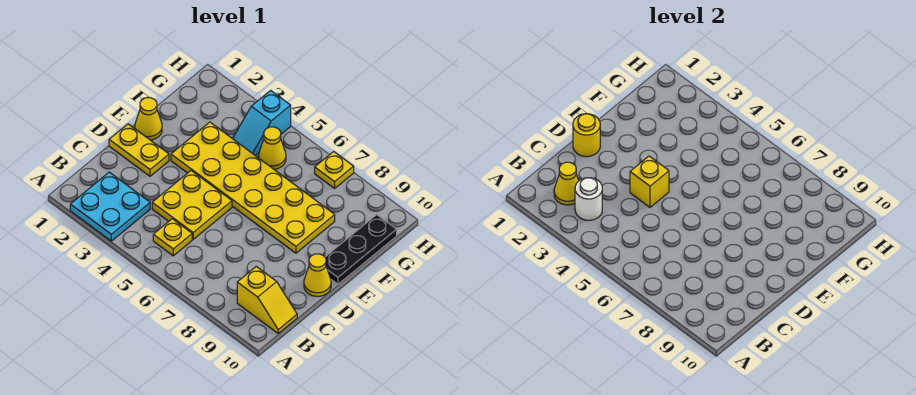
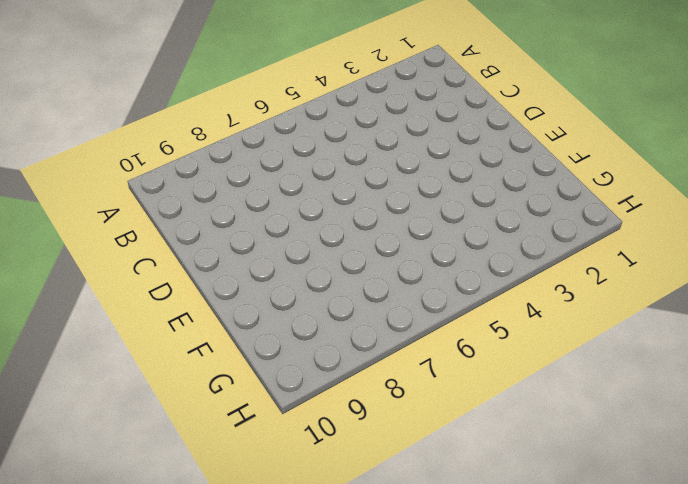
none -> cyan plate A2:B3 level 1
none -> yellow plate B5 level 1
none -> yellow slope B9:B10 level 1 top 9

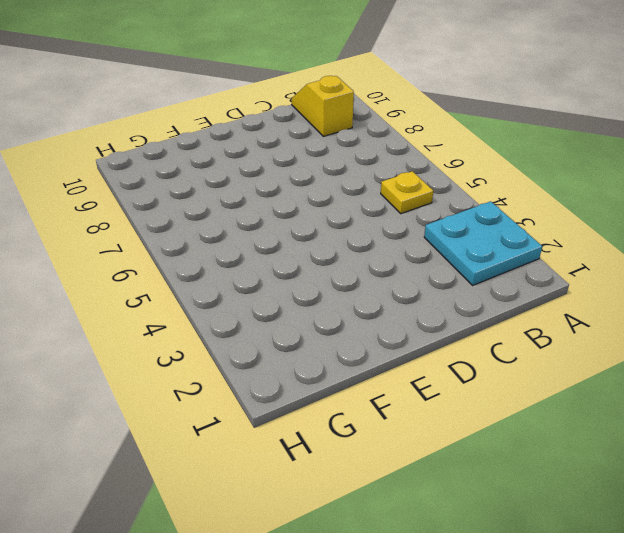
none -> yellow plate C4:D5 level 1
none -> yellow plate D1:D2 level 1
none -> yellow cone D10 level 1

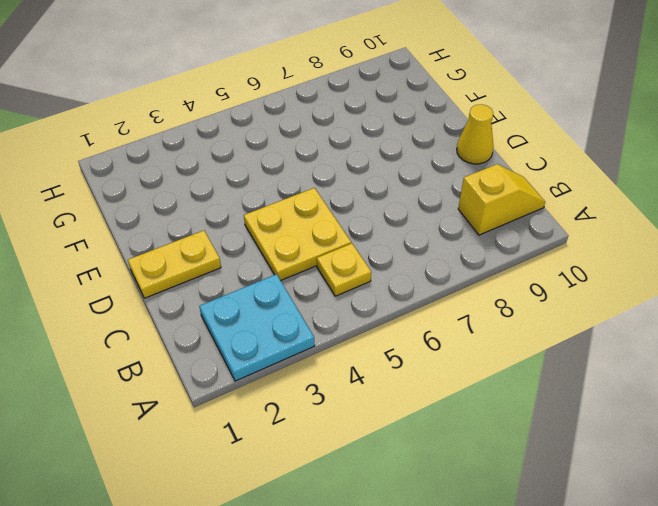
none -> yellow cone E1 level 1
none -> yellow plate E3:F8 level 1
none -> black plate E10:G10 level 1

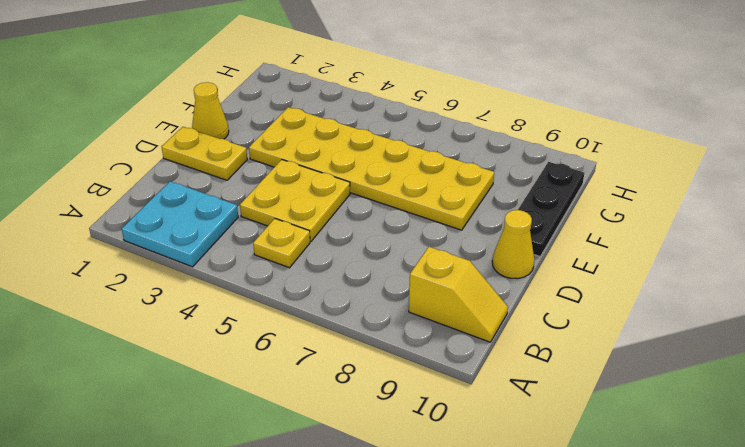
none -> cyan slope G4:H4 level 1 top H
none -> yellow cone G5 level 1
none -> yellow plate H7 level 1

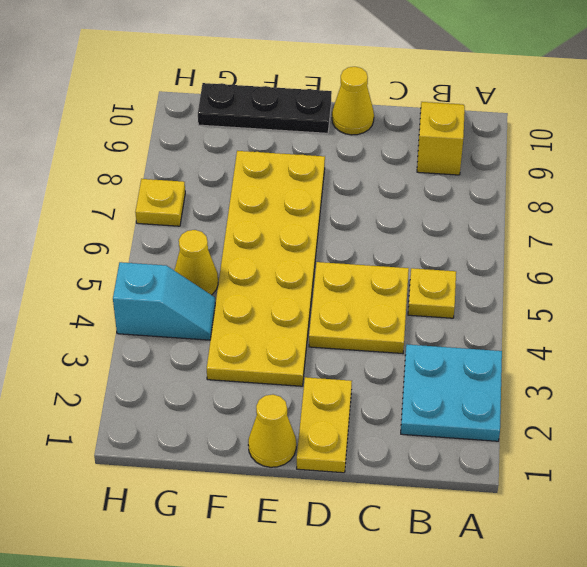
none -> yellow cone B2 level 2
none -> white round brick B3 level 2
none -> yellow round brick D1 level 2

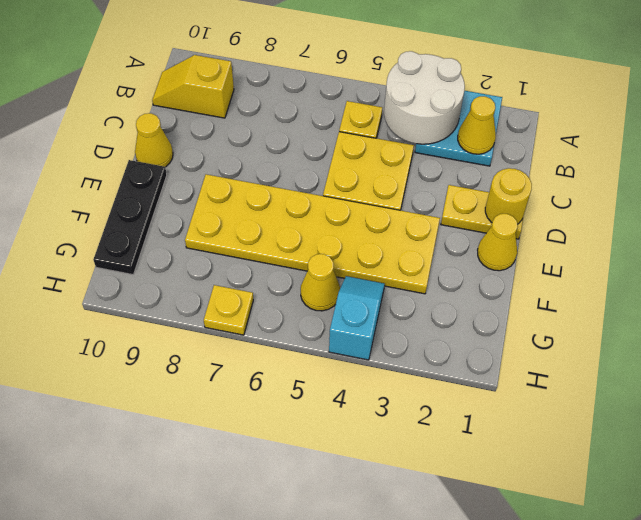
white round brick A3:B4 level 2 -> white round brick B3 level 2
none -> yellow brick D4 level 2

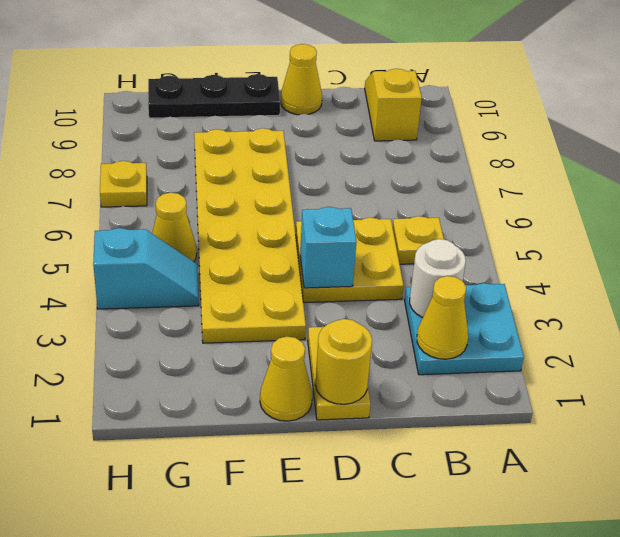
cyan brick D4 level 2 -> yellow brick D4 level 2

